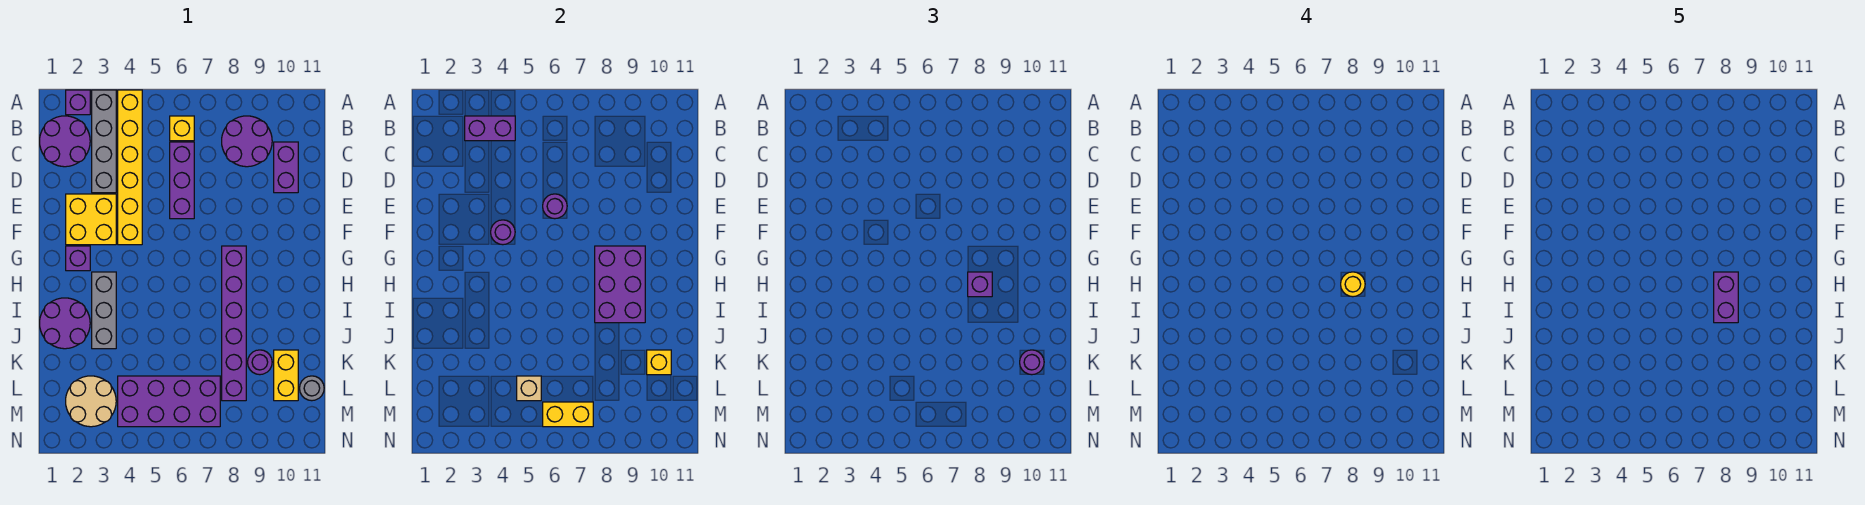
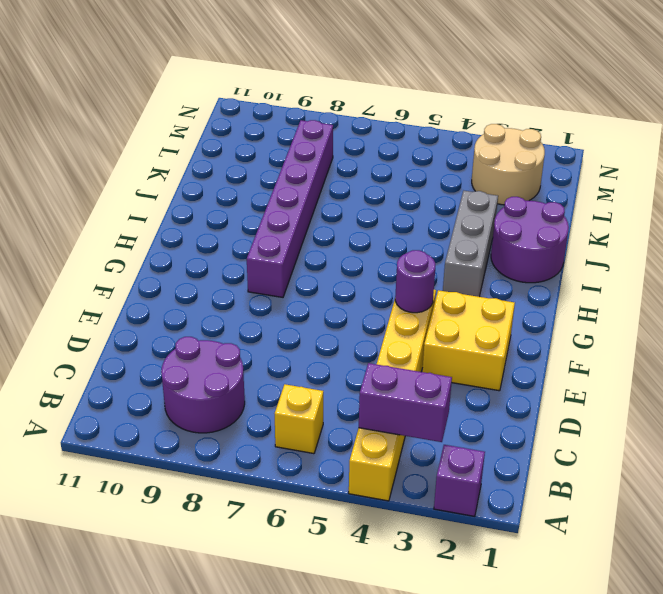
none -> grey brick A3:D3 level 1
none -> purple round brick B1:C2 level 1
none -> purple brick C6:E6 level 1

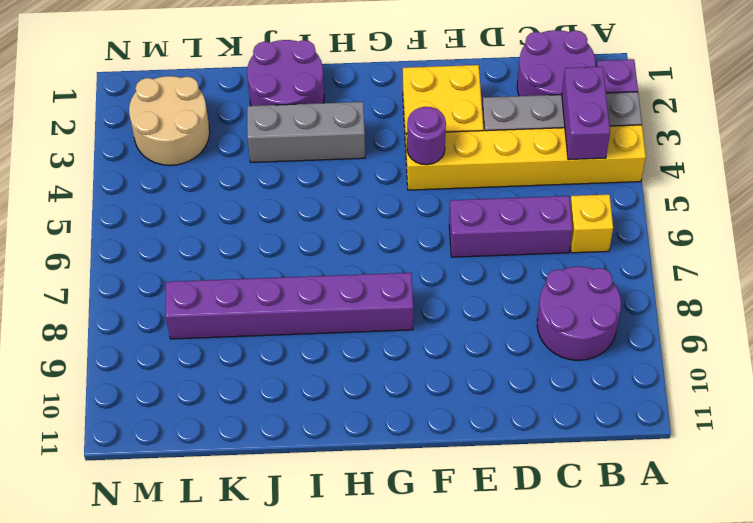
none -> purple brick C10:D10 level 1
none -> purple brick G2 level 1
none -> purple round brick K9 level 1

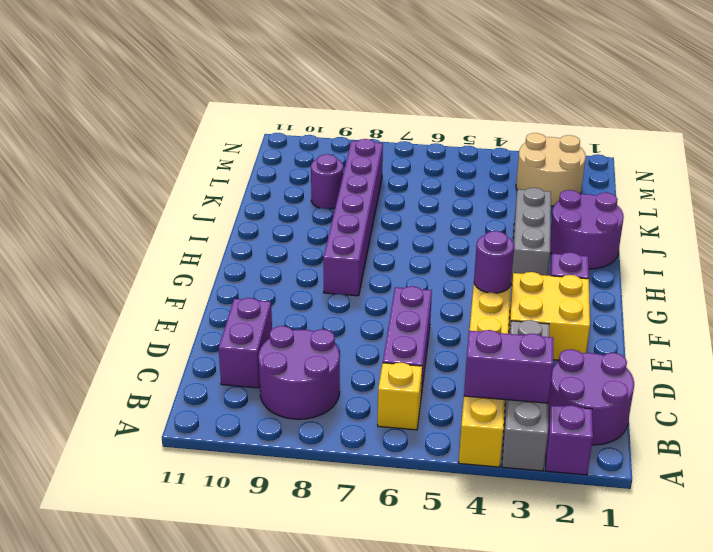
none -> yellow brick K10:L10 level 1
none -> purple brick L4:M7 level 1
none -> grey round brick L11 level 1

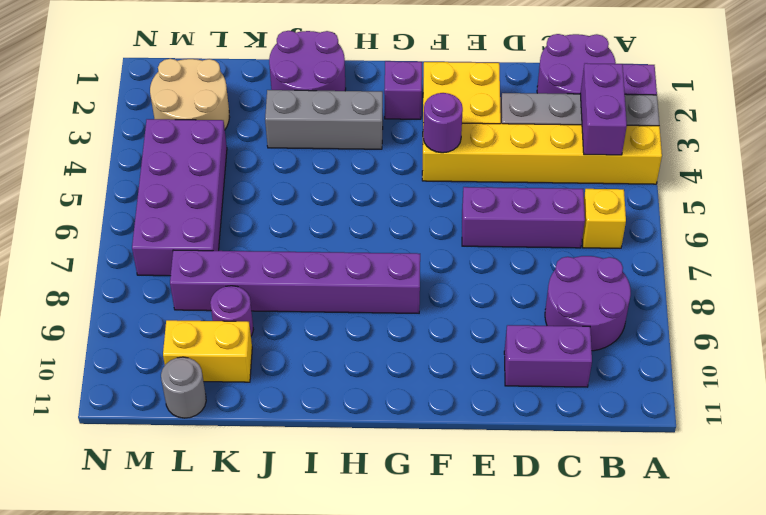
none -> purple round brick E6 level 2
none -> purple brick G8:I9 level 2
none -> yellow brick K10 level 2

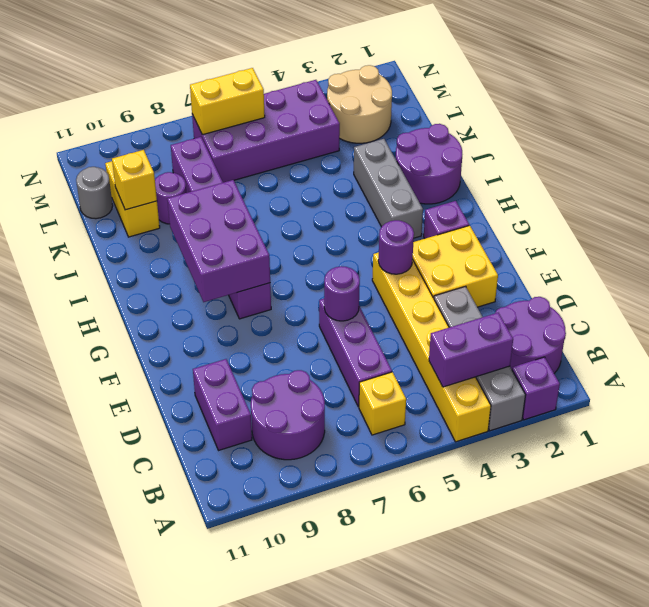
none -> tan brick L5 level 2
none -> purple brick H8 level 3
none -> purple round brick K10 level 3

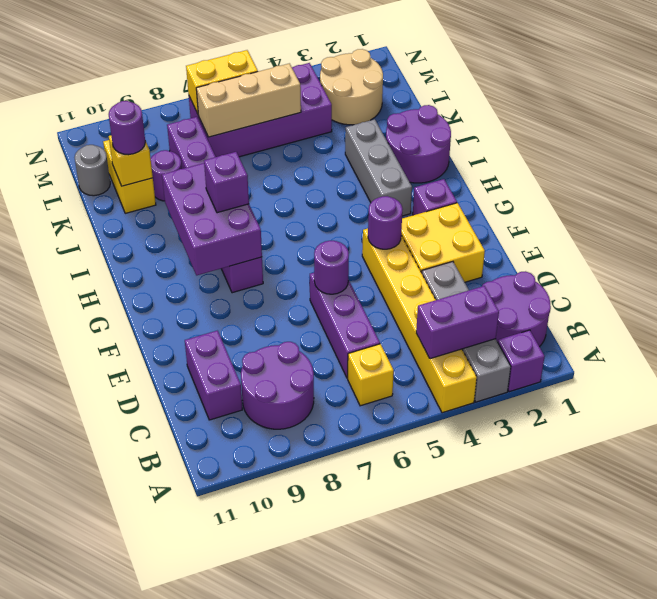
tan brick L5:L7 level 2 -> tan brick L5 level 2
none -> yellow round brick H8 level 4
none -> purple brick H8:I8 level 5

